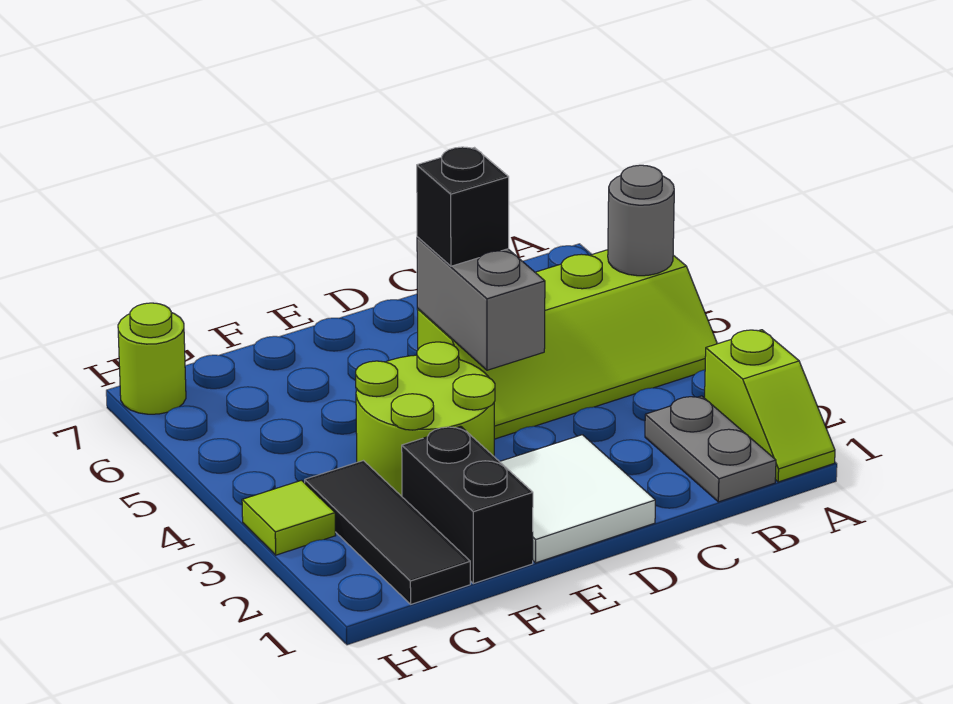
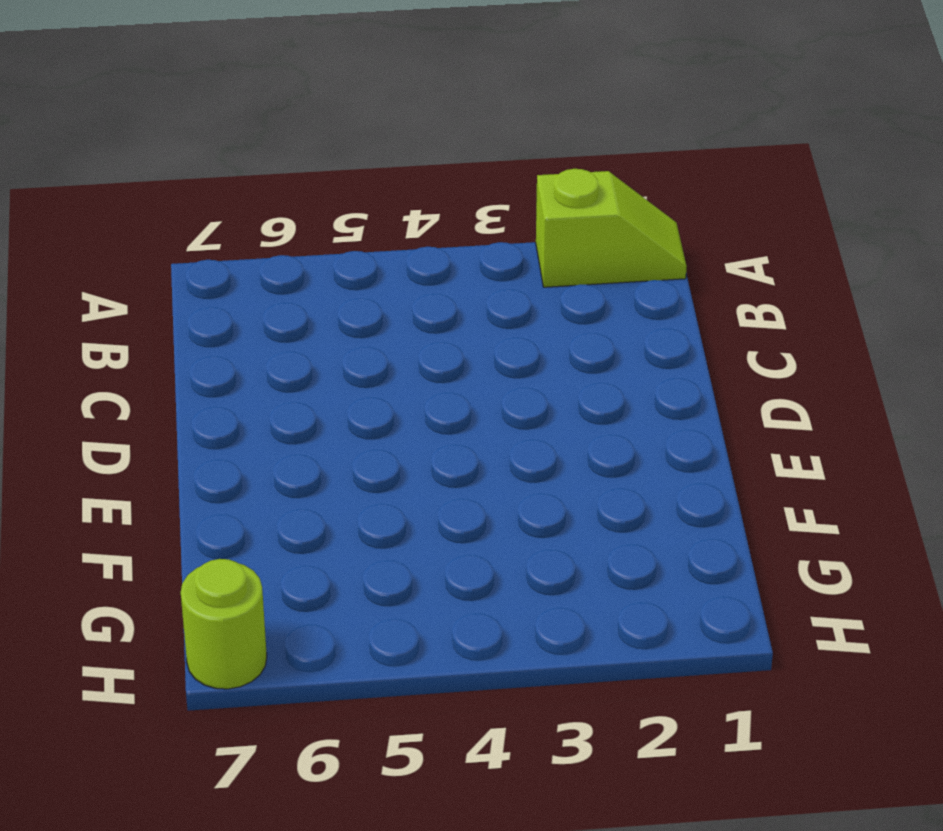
none -> lime slope A4:D5 level 1 top 5
none -> grey plate B1:B2 level 1
none -> white tile D1:E2 level 1

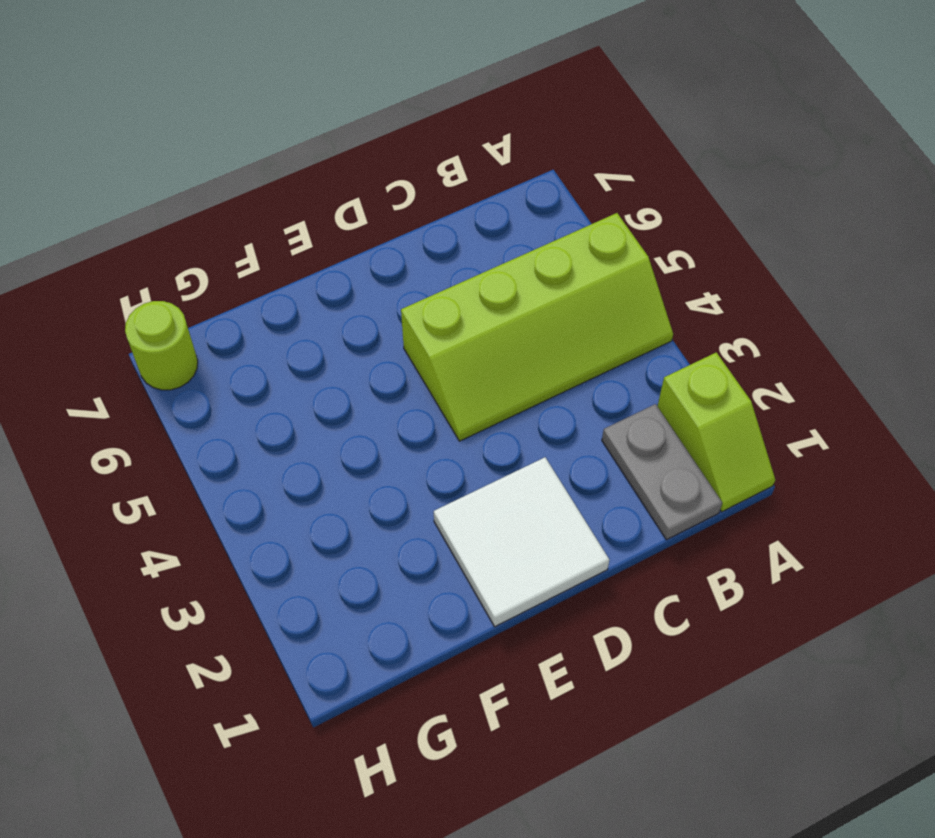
none -> lime round brick E3:F4 level 1
none -> black brick F1:F2 level 1
none -> black tile G1:G3 level 1

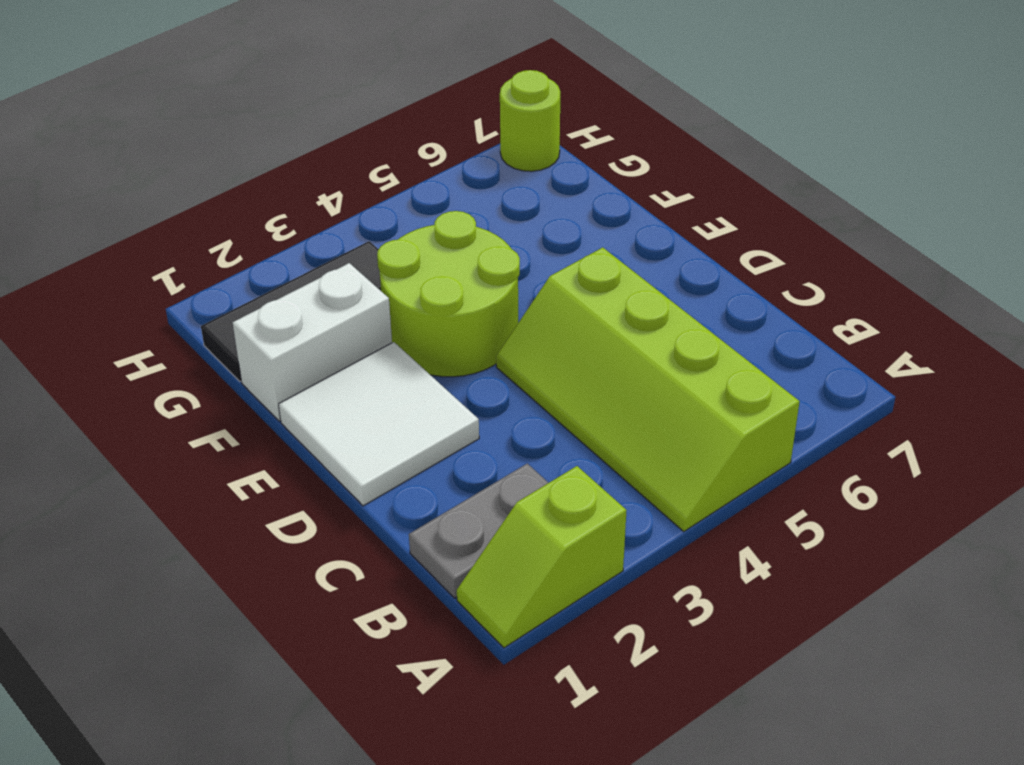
white brick F1:F2 level 1 -> black brick F1:F2 level 1
none -> lime tile H3 level 1
none -> grey round brick A5 level 2
none -> grey brick D4:D5 level 2

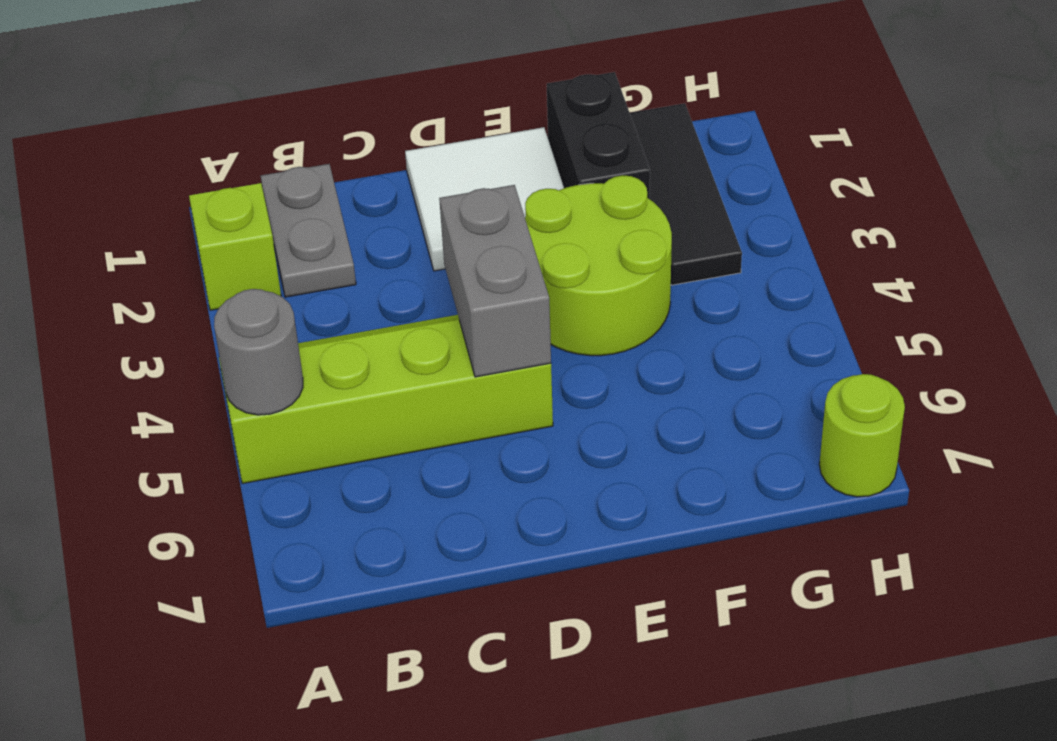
none -> lime tile H3 level 1
none -> black brick D5 level 3

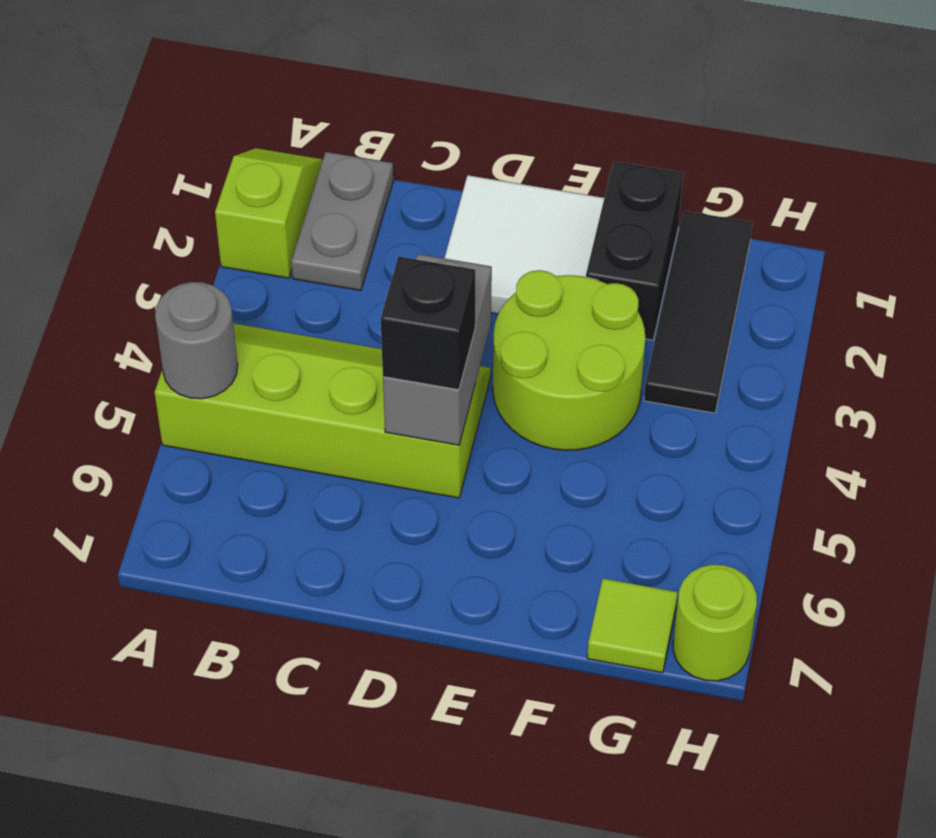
lime tile G7 level 1 -> lime tile H3 level 1

